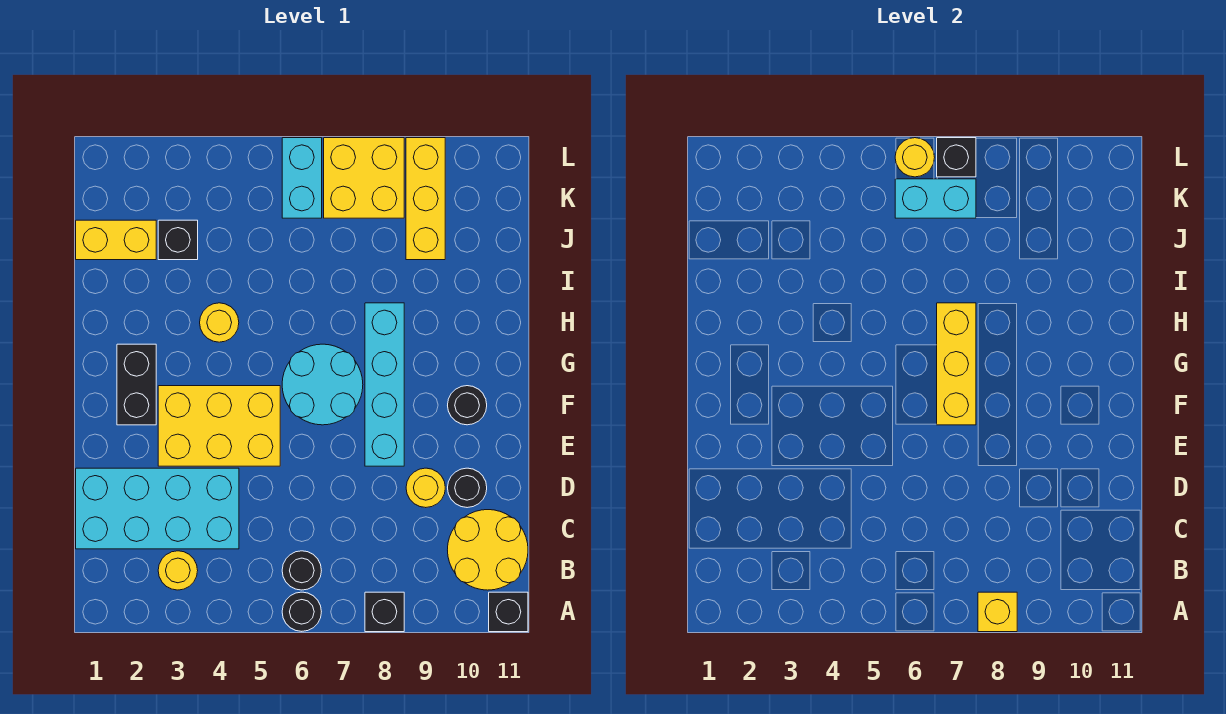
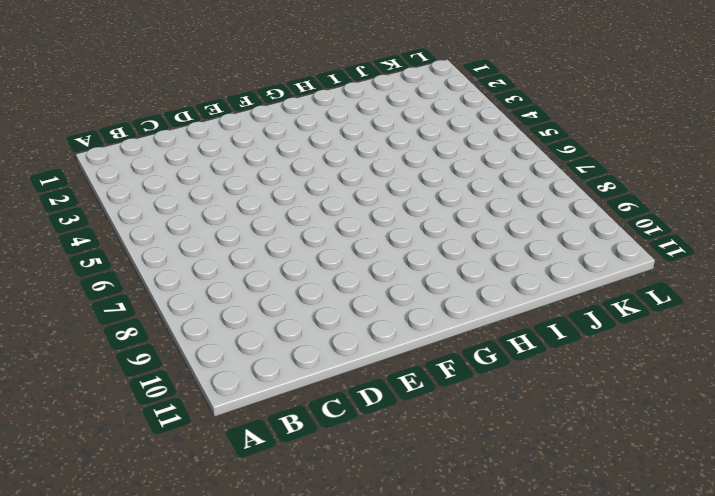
none -> black round brick A6 level 1
none -> black brick A8 level 1
none -> black brick A11 level 1

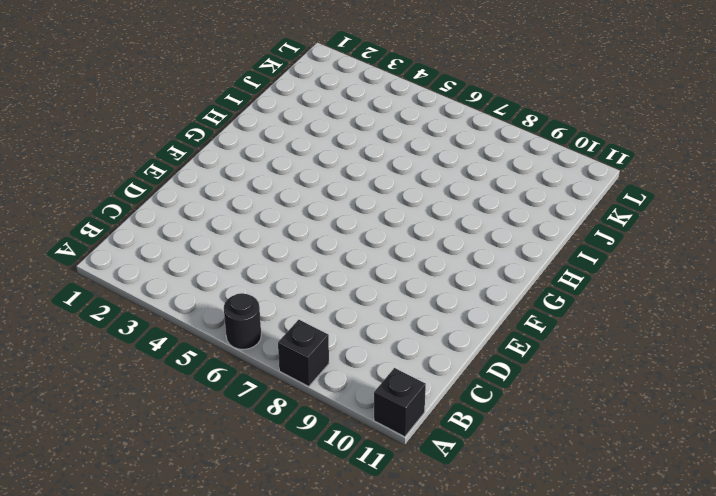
none -> yellow round brick B3 level 1
none -> black round brick B6 level 1
none -> yellow round brick B10:C11 level 1

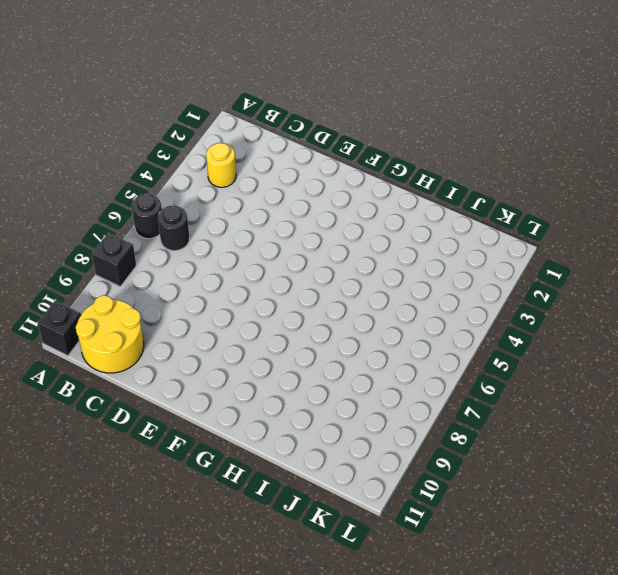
none -> cyan brick C1:D4 level 1
none -> yellow round brick D9 level 1
none -> black round brick D10 level 1

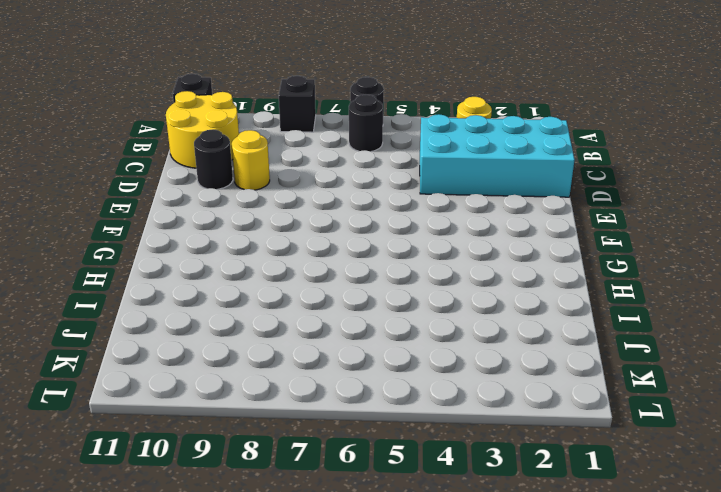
none -> yellow brick E3:F5 level 1
none -> cyan brick E8:H8 level 1
none -> black brick F2:G2 level 1

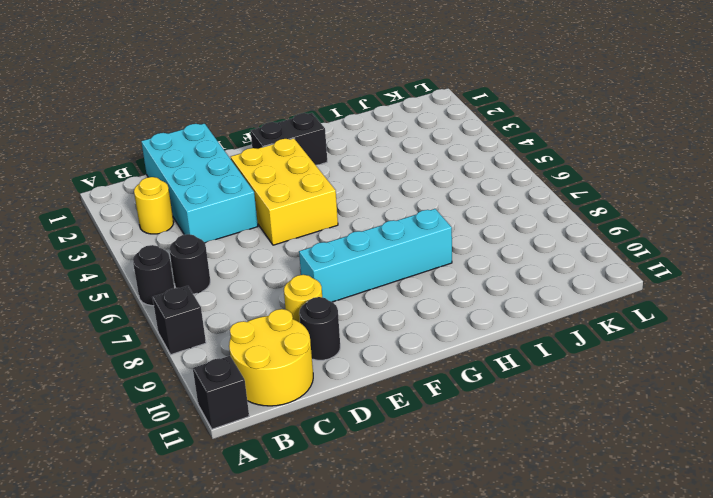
none -> cyan round brick F6:G7 level 1
none -> black round brick F10 level 1
none -> yellow round brick H4 level 1

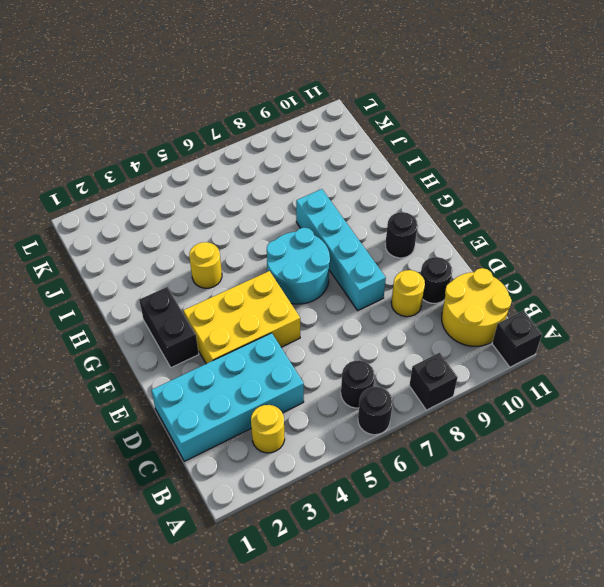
none -> yellow brick J1:J2 level 1
none -> black brick J3 level 1
none -> yellow brick J9:L9 level 1

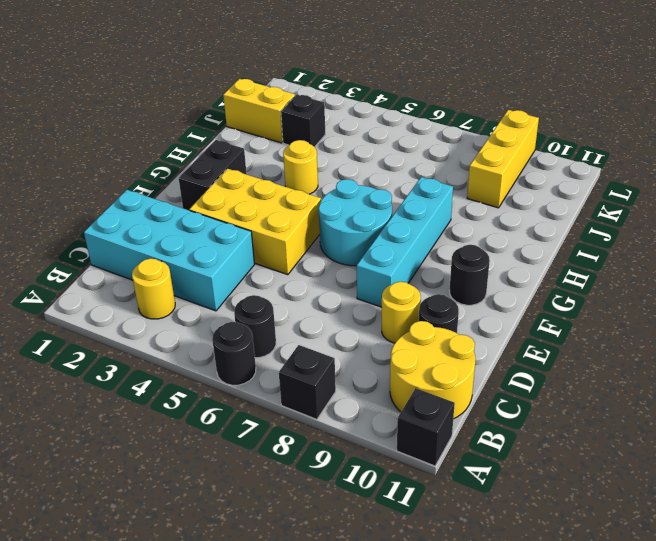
none -> cyan brick K6:L6 level 1
none -> yellow brick K7:L8 level 1
none -> yellow brick A8 level 2

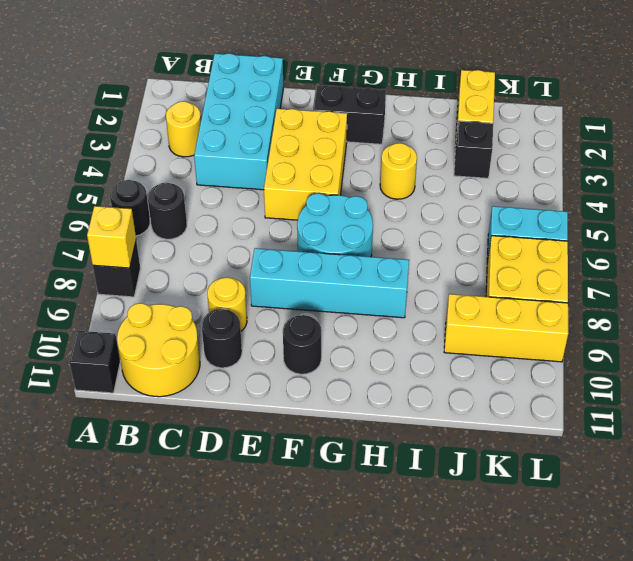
none -> yellow brick F7:H7 level 2
none -> cyan brick K6:K7 level 2
none -> yellow round brick L6 level 2

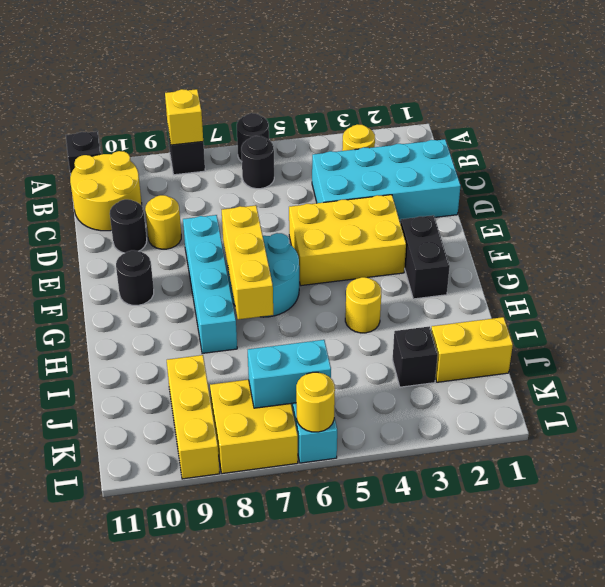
none -> black brick L7 level 2

